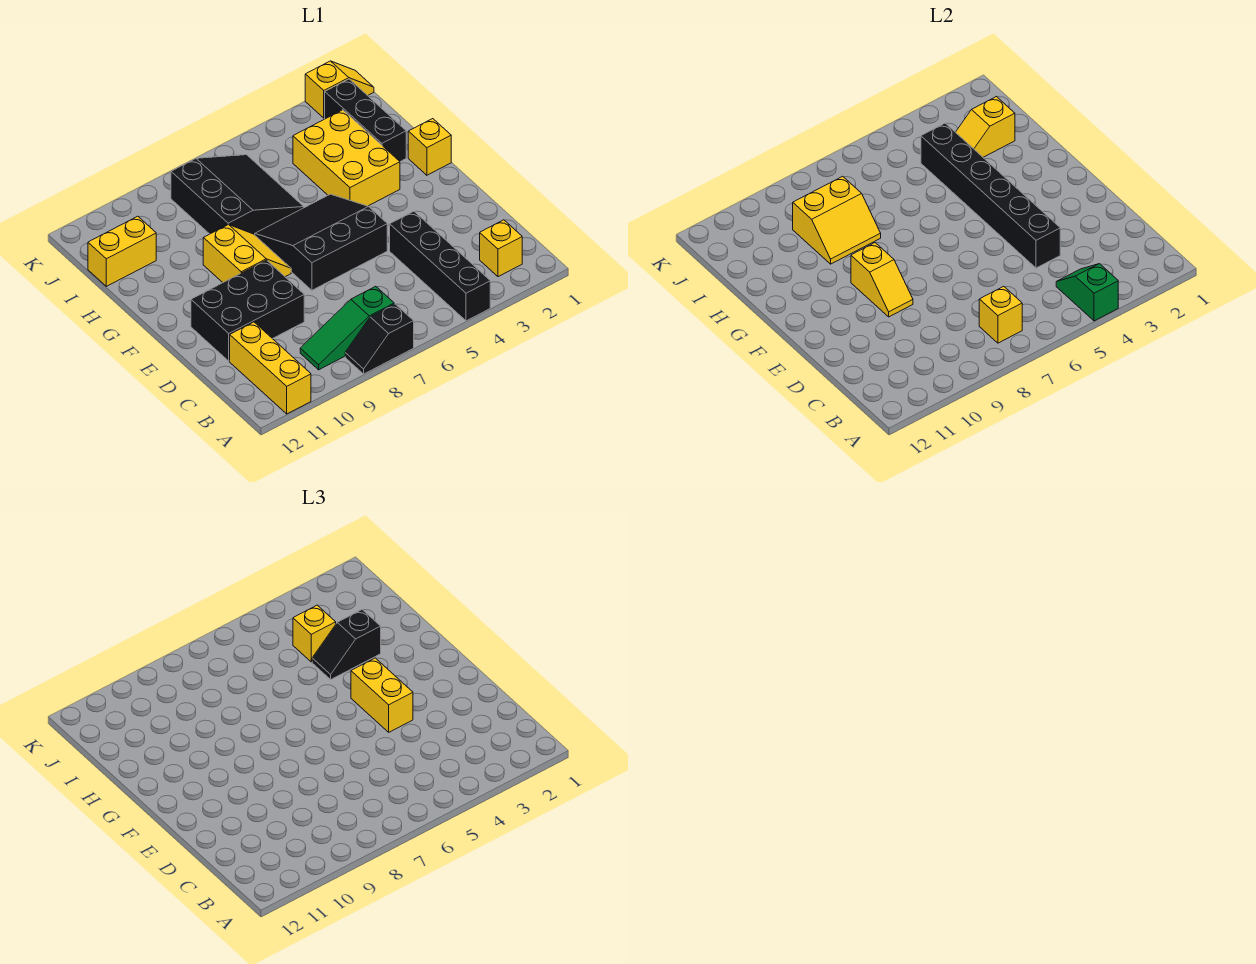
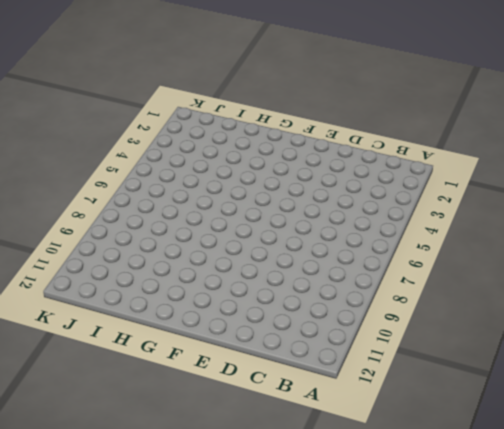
none -> black brick A4:D4 level 1
none -> black slope A7:A8 level 1 top 7
none -> yellow brick A11:C11 level 1

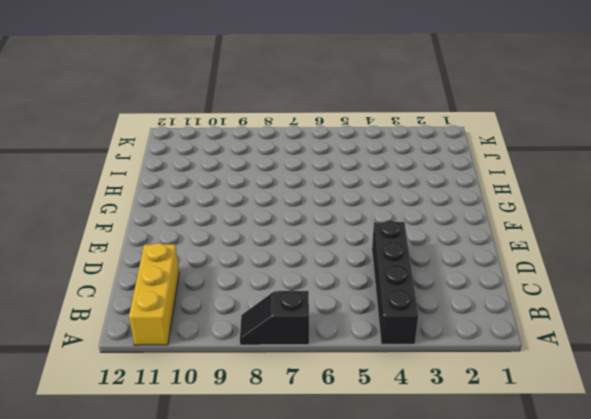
none -> yellow brick B2 level 1
none -> green slope B7:B9 level 1 top 7
none -> black brick D9:E11 level 1

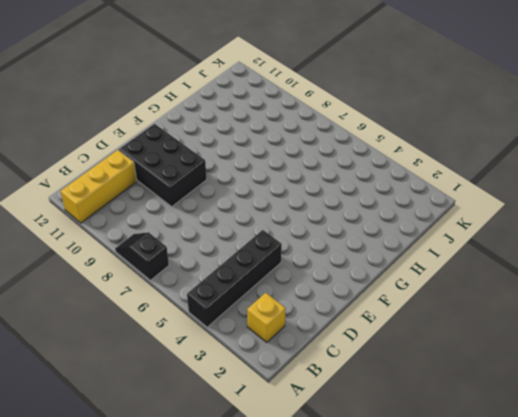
none -> green slope B7:B9 level 1 top 7
none -> black slope E5:G7 level 1 top E
none -> yellow slope F8:G9 level 1 top 9

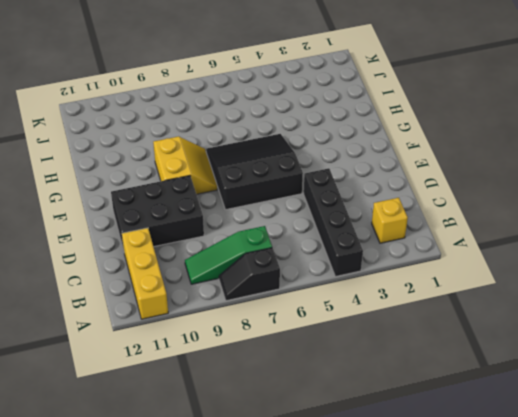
none -> yellow brick G1 level 1
none -> yellow brick G3:I4 level 1
none -> black brick H2:J2 level 1

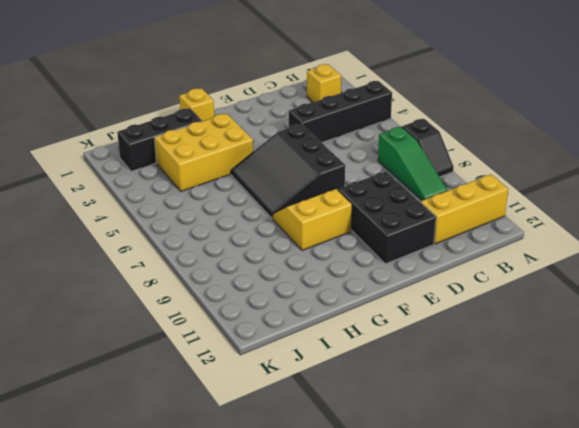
none -> black slope H6:J8 level 1 top 8
none -> yellow brick I11:I12 level 1
none -> yellow slope K1:K2 level 1 top 2

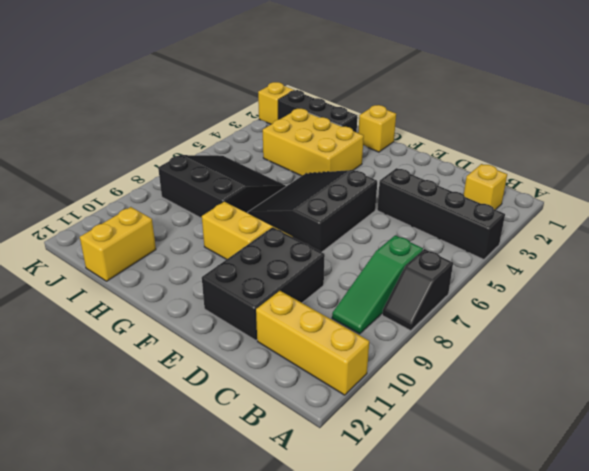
none -> green slope A4:B4 level 2 top A
none -> yellow brick B7 level 2
none -> black brick D4:I4 level 2

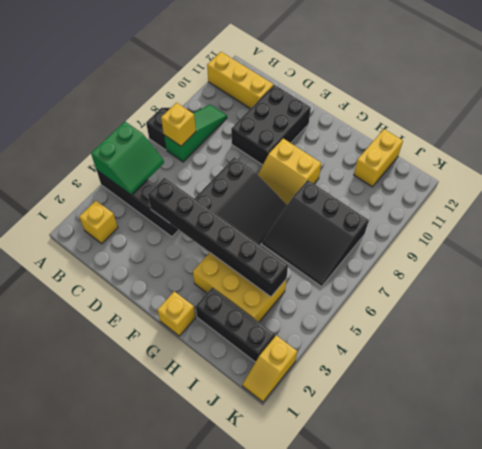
green slope A4:B5 level 2 top A -> green slope A4:B4 level 2 top A
none -> yellow slope E9:F9 level 2 top F
none -> yellow slope H8:I9 level 2 top I
none -> yellow slope I2:I3 level 2 top 2

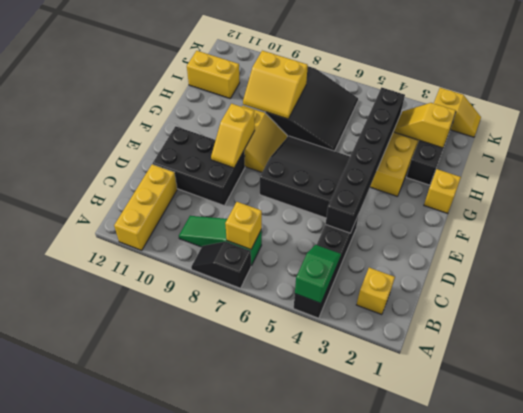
none -> yellow brick E4:F4 level 3
none -> black slope H3:H4 level 3 top 3
none -> yellow brick I4 level 3

